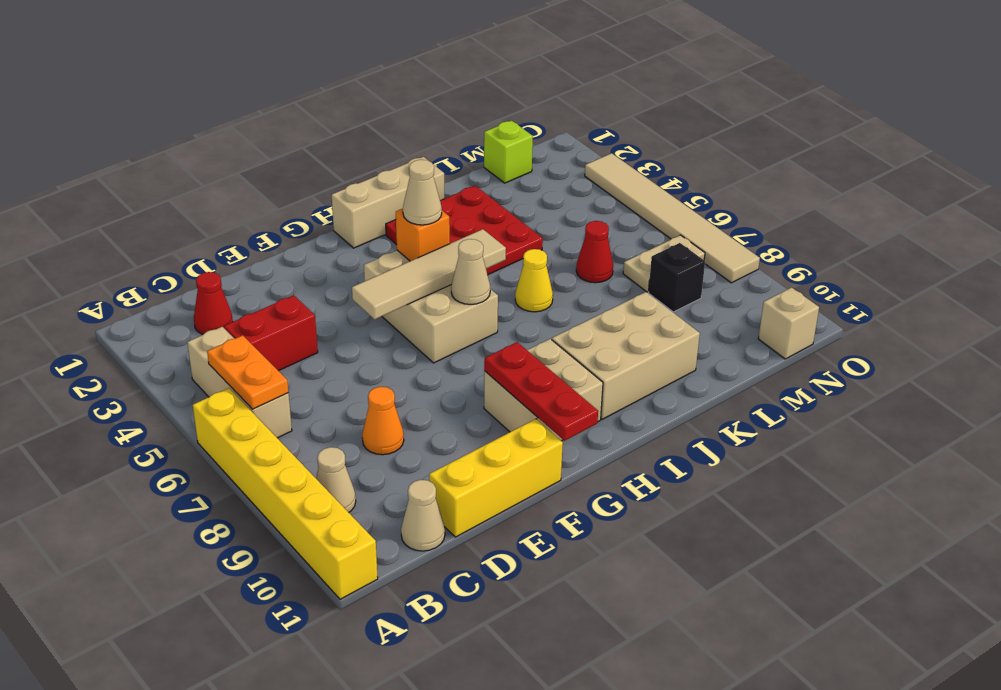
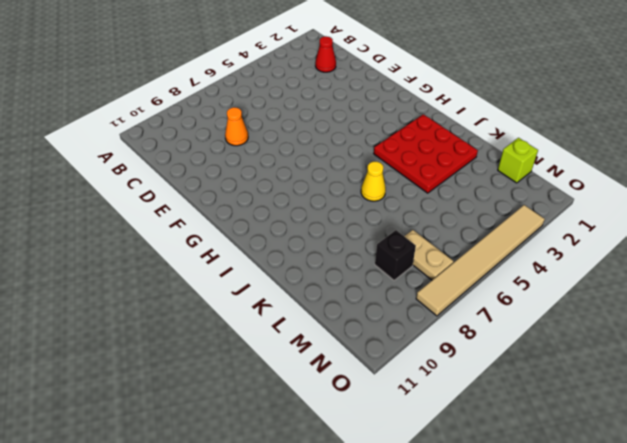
none -> yellow brick A6:A11 level 1
none -> tan brick B4:B6 level 1
none -> tan cone B9 level 1

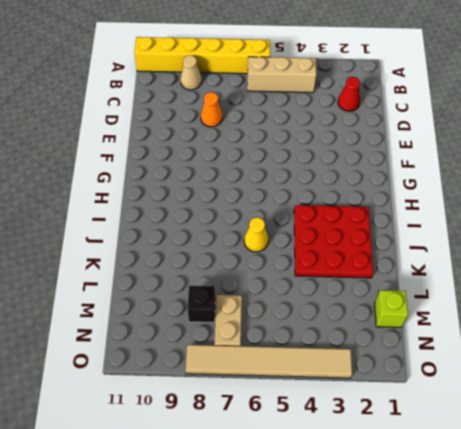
none -> red brick C4:D4 level 1
none -> tan cone C11 level 1
none -> yellow brick D11:F11 level 1

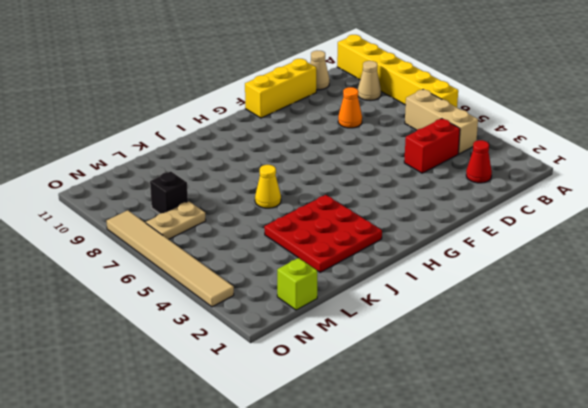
none -> tan brick G4:H6 level 1
none -> tan brick G9:H10 level 1
none -> tan brick H1:J1 level 1

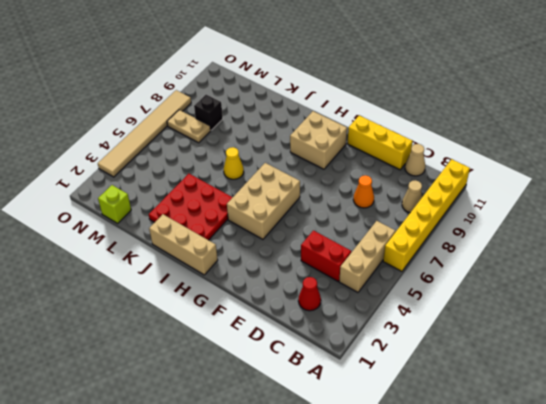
none -> tan brick I9:K10 level 1
none -> red cone L6 level 1
none -> tan brick N11 level 1

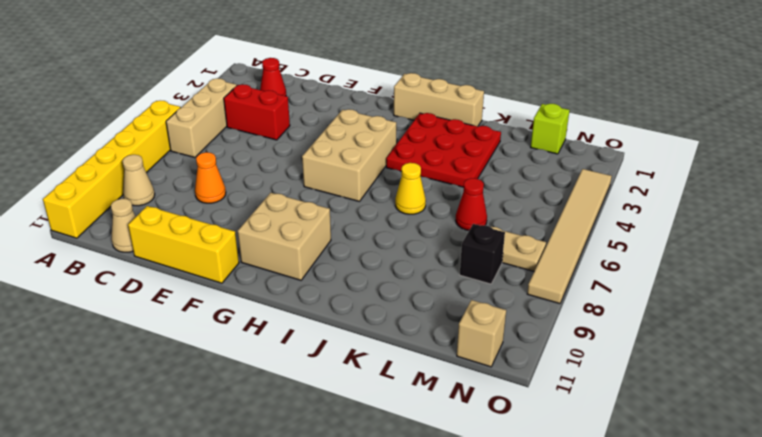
none -> tan brick I9:K10 level 1
none -> orange plate B5:B6 level 2
none -> tan tile F5:I5 level 2

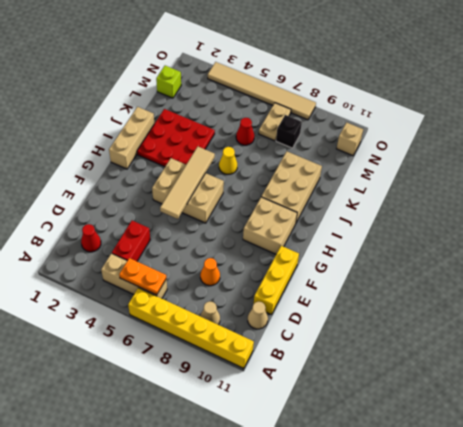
none -> red plate G9:G11 level 2
none -> orange brick H4 level 2
none -> tan cone H6 level 2

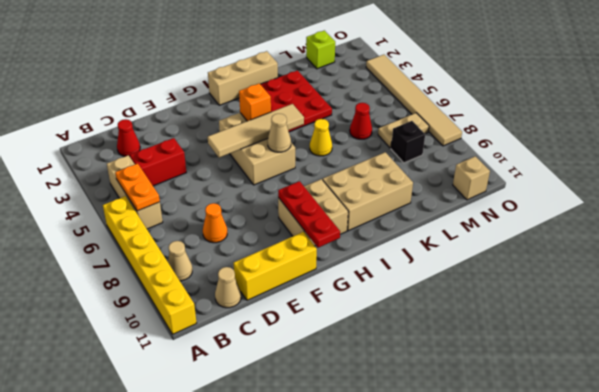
none -> tan cone H4 level 3

